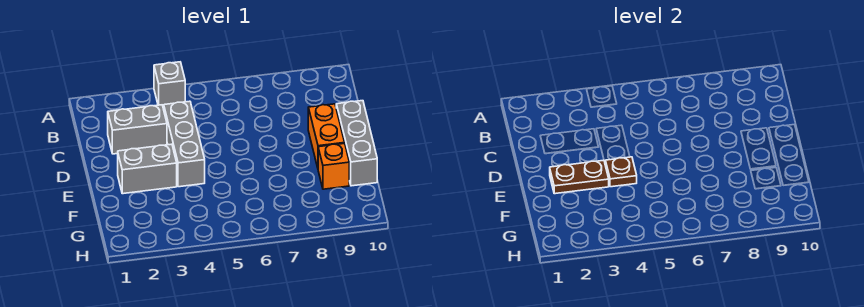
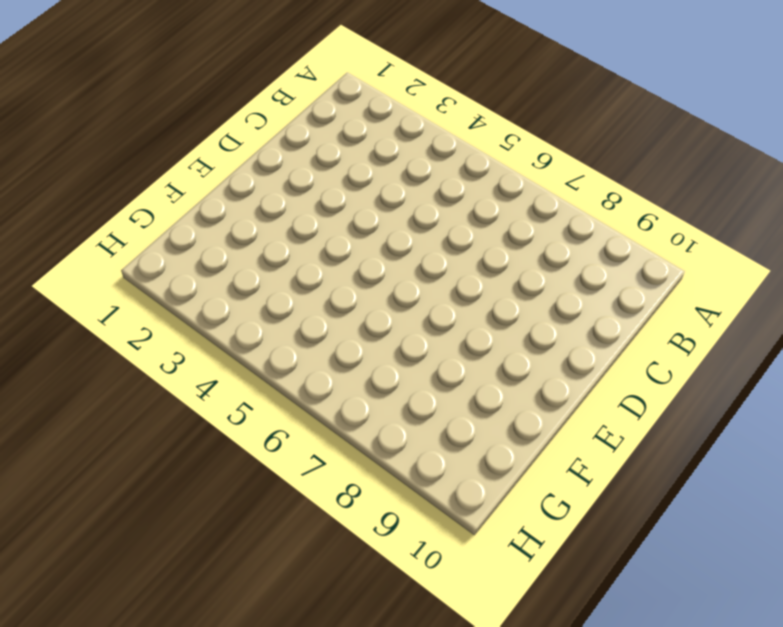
none -> grey brick A4 level 1
none -> grey brick C2:C3 level 1

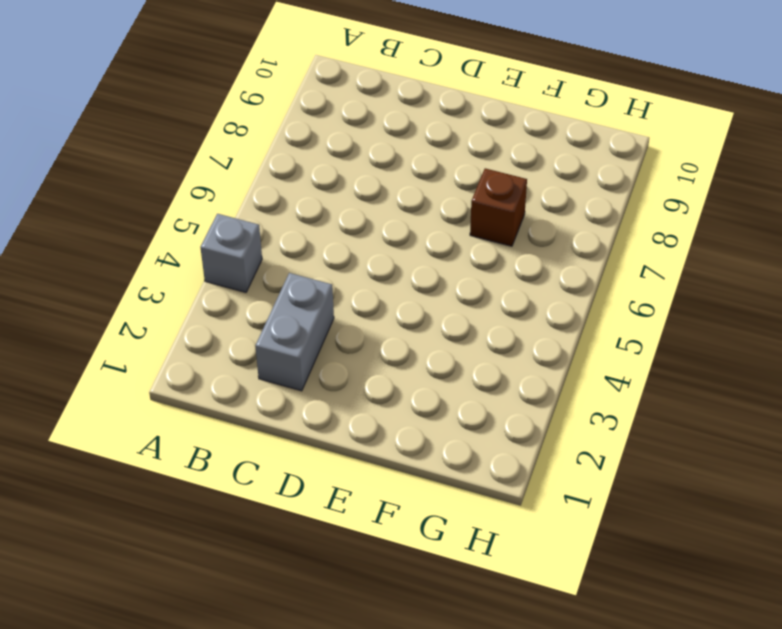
brown brick F7 level 1 -> none
none -> grey brick C4:E4 level 1
none -> orange brick D9:E9 level 1

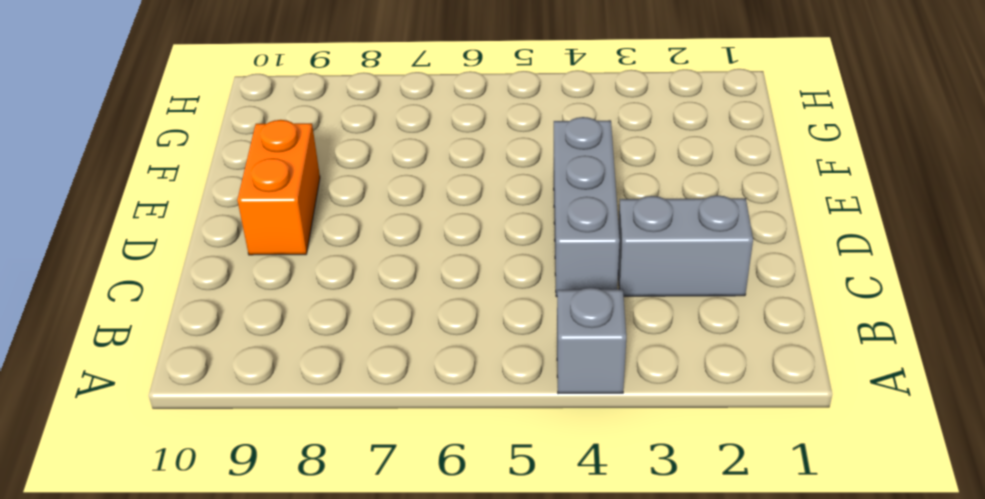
none -> grey brick D10:F10 level 1
none -> grey brick E2:E3 level 1

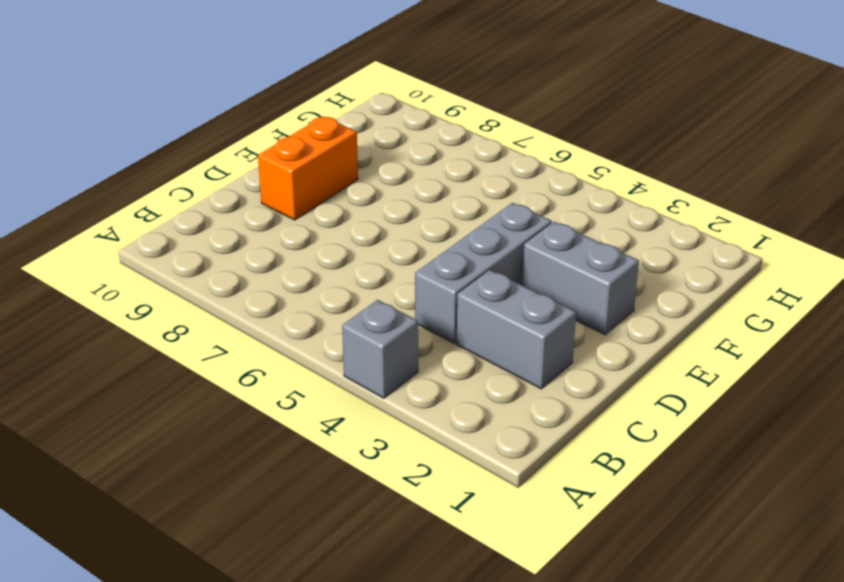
none -> grey brick D10:F10 level 1
none -> orange brick F9 level 1

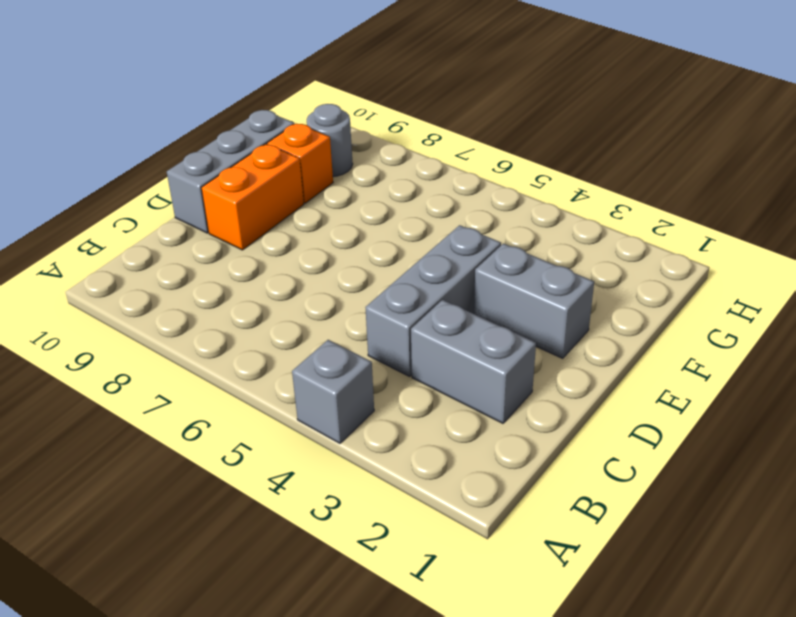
grey round brick G9 level 1 -> none
none -> brown plate E2:E3 level 2
none -> brown plate E4 level 2

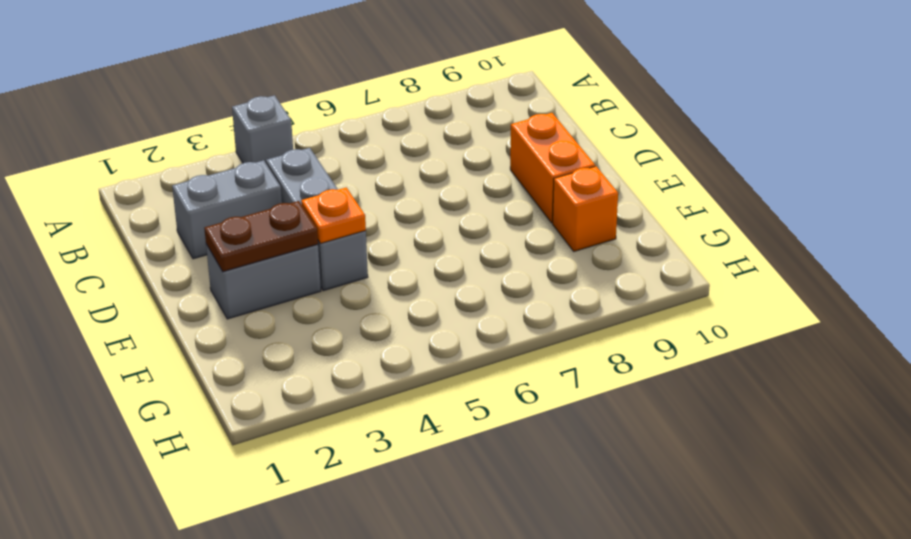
orange plate E4 level 2 -> brown plate E4 level 2
none -> grey brick D10:F10 level 1

